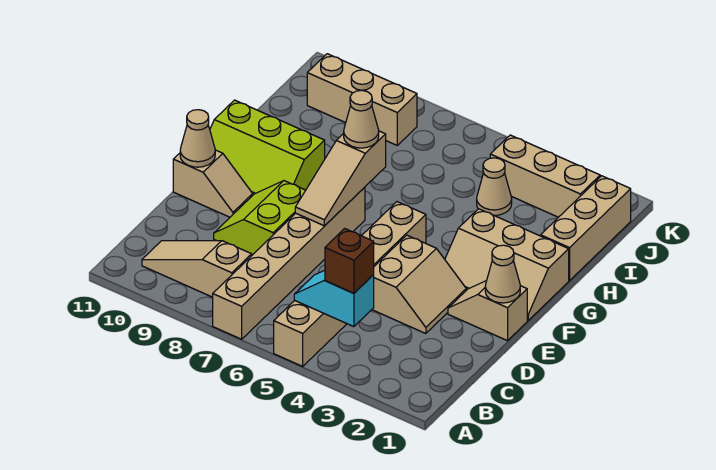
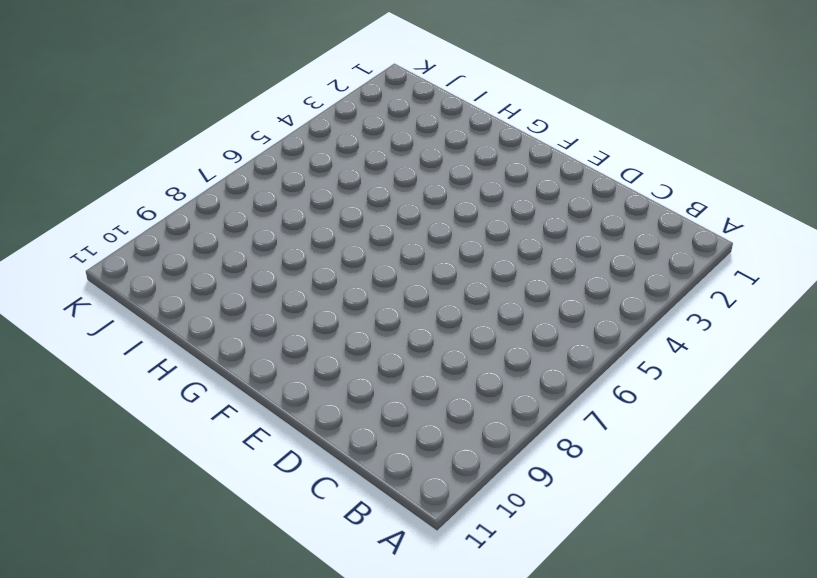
none -> tan brick A5:F5 level 1
none -> tan brick A7:F7 level 1
none -> tan slope B8:B10 level 1 top 8

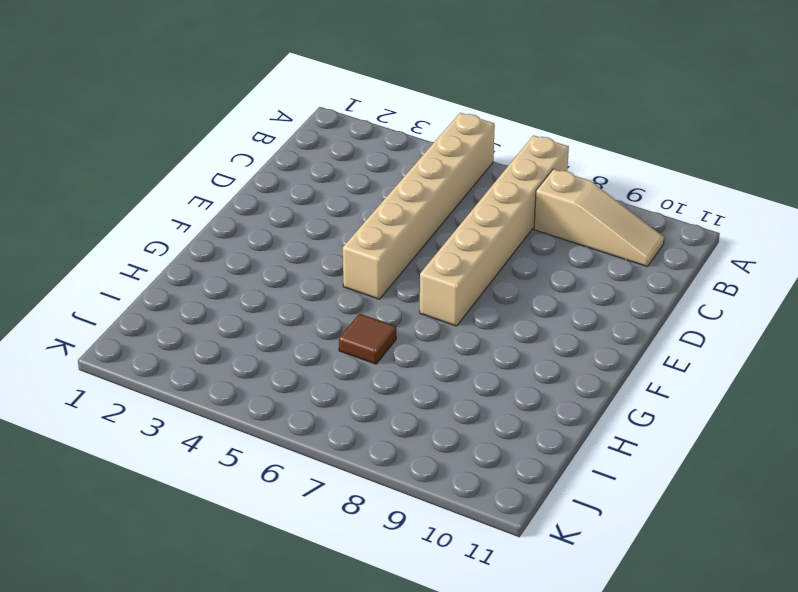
brown tile H6 level 1 -> none
none -> tan slope D3:E4 level 1 top 4
none -> lime slope D8:E9 level 1 top 8
none -> tan slope E1:E2 level 1 top 1

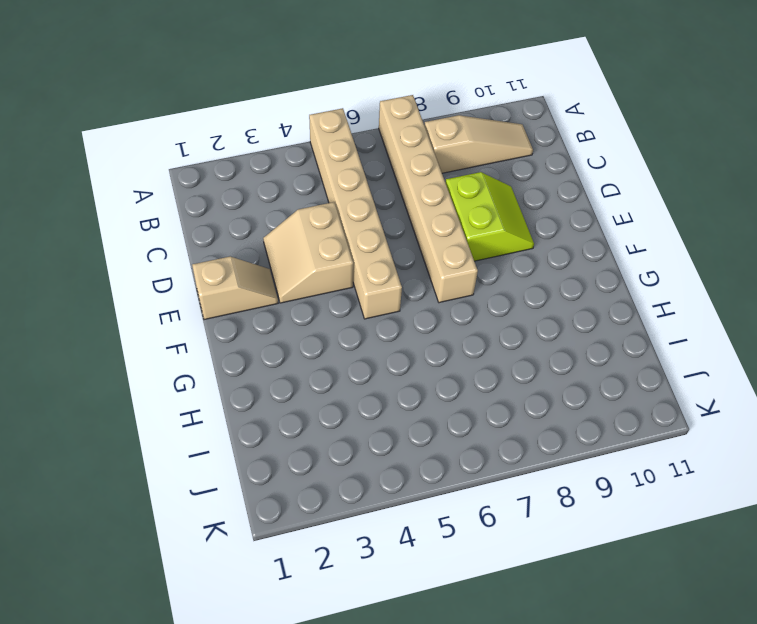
none -> tan slope E10:E11 level 1 top 11
none -> tan slope F1:G3 level 1 top G
none -> lime slope F9:G11 level 1 top G

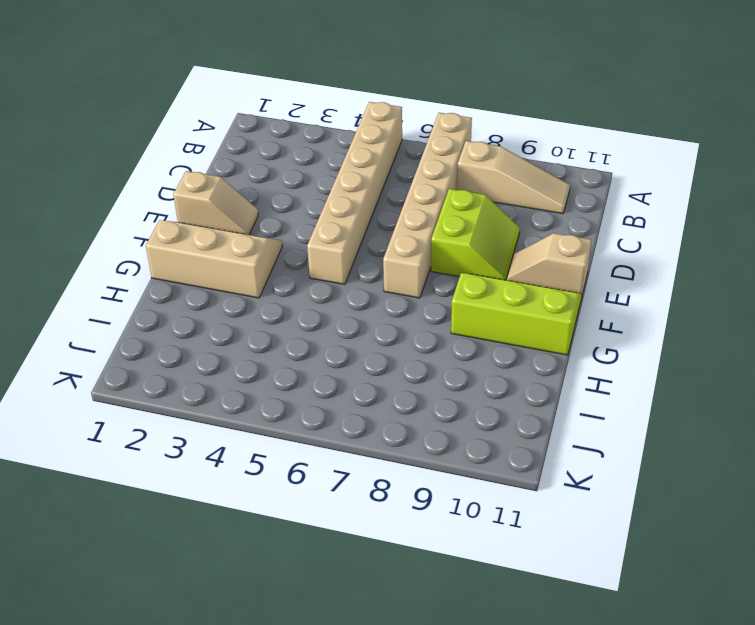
none -> tan slope D3:E4 level 1 top 4
none -> tan brick H1:J1 level 1
none -> tan cone I4 level 1

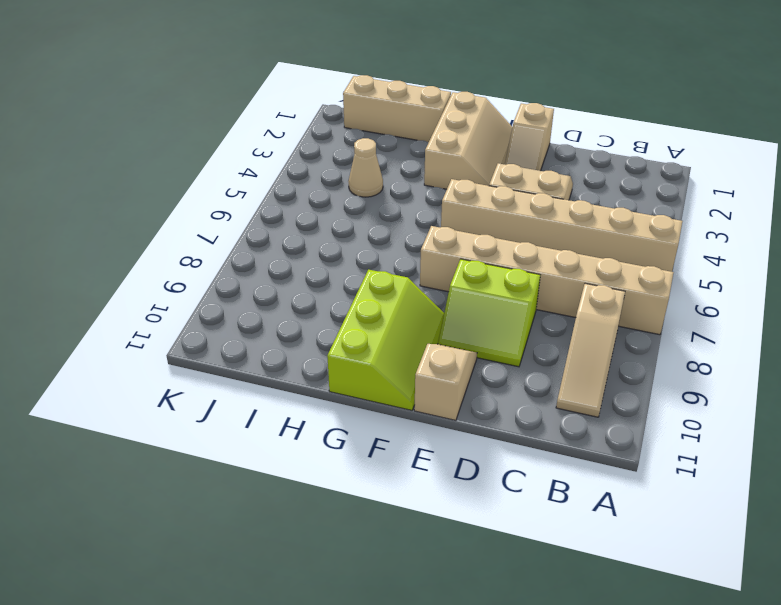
none -> tan brick J2:J4 level 1
none -> tan brick J8:J10 level 1
none -> cyan slope B4:B5 level 2 top 4

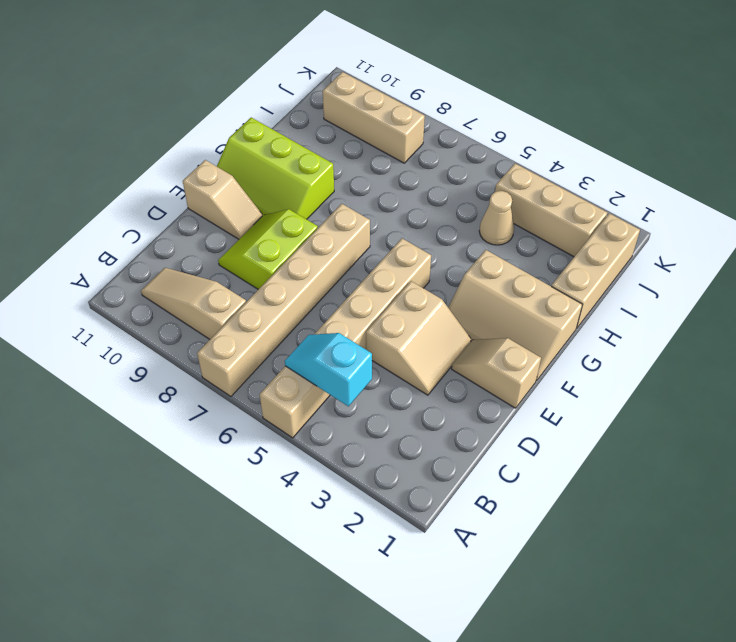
none -> tan cone E1 level 2
none -> tan slope E7:G7 level 2 top G
none -> tan cone E11 level 2

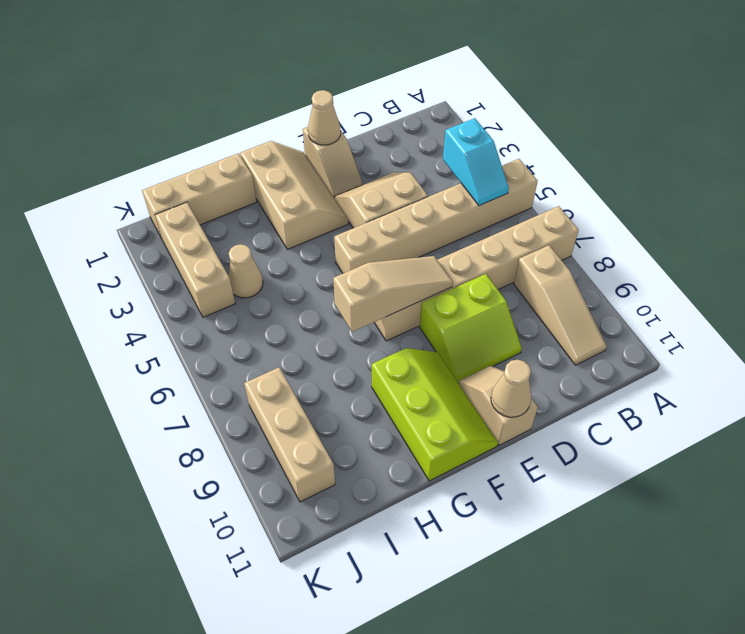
none -> brown brick B4 level 3
none -> tan cone G7 level 3

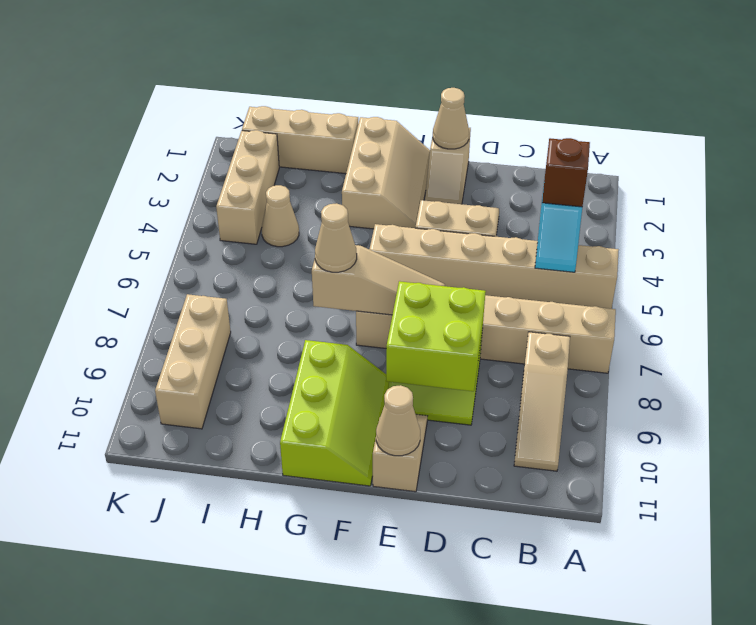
lime brick D8:E9 level 2 -> none

